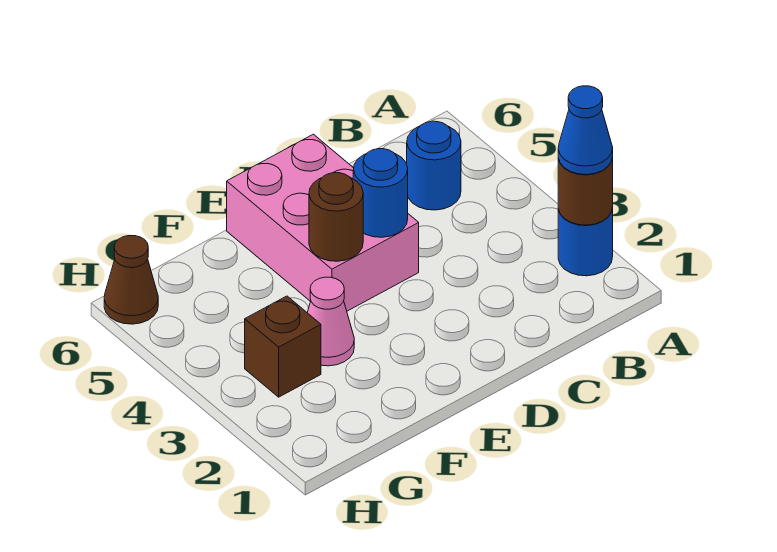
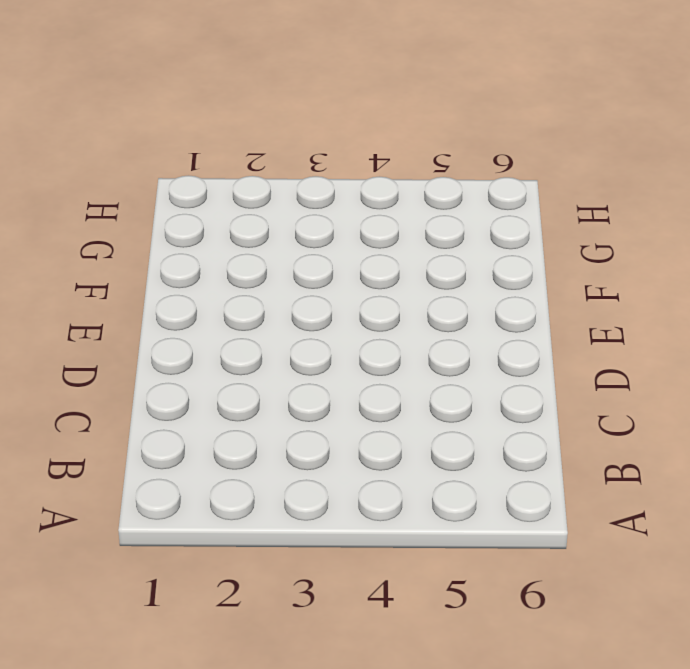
none -> blue round brick A2 level 1
none -> blue round brick B5 level 1

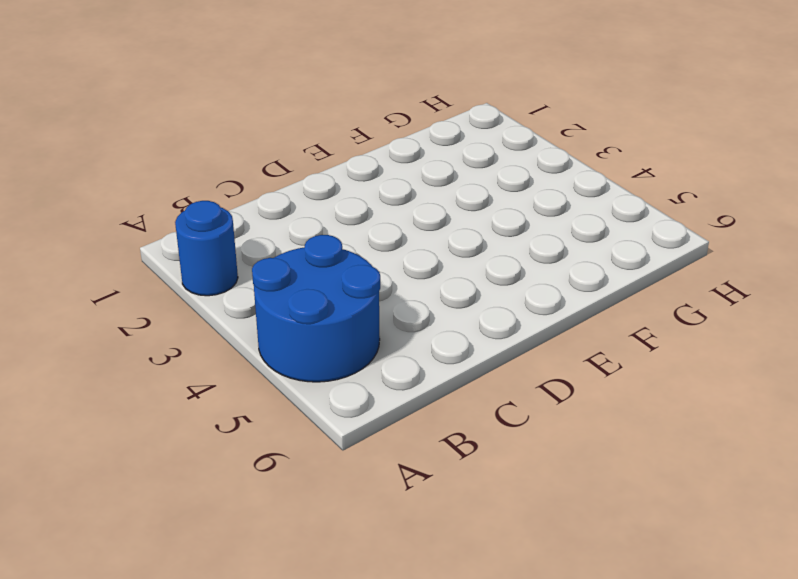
blue round brick A4:B5 level 1 -> blue round brick B5 level 1
none -> pink brick D4:E6 level 1
none -> pink cone F3 level 1

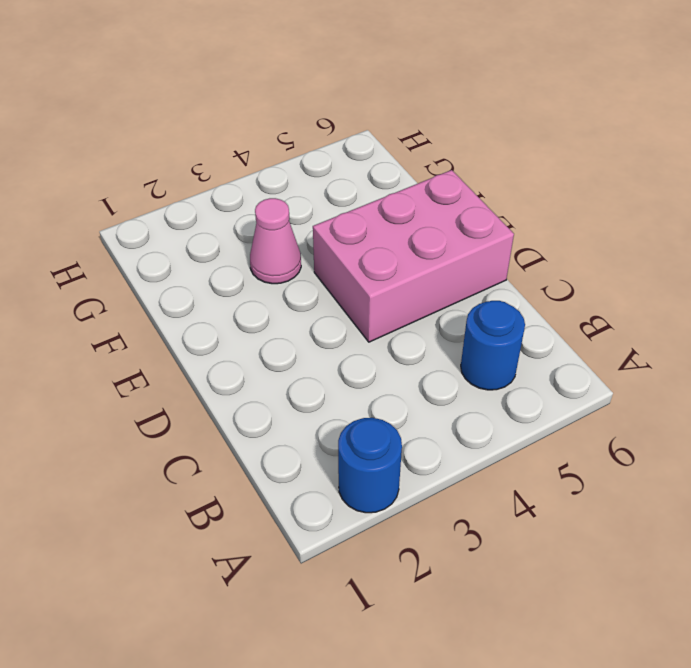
none -> brown brick G3 level 1
none -> brown cone H6 level 1

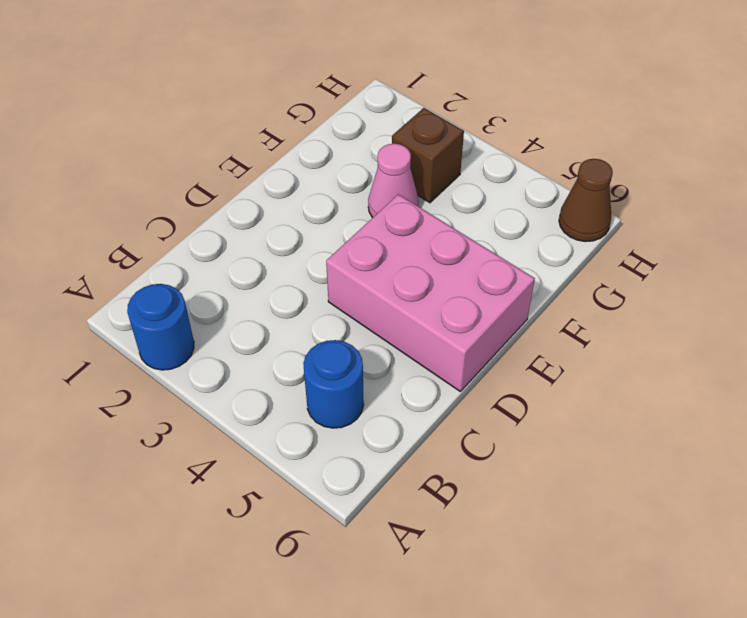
none -> brown round brick A2 level 2
none -> blue round brick D4 level 2

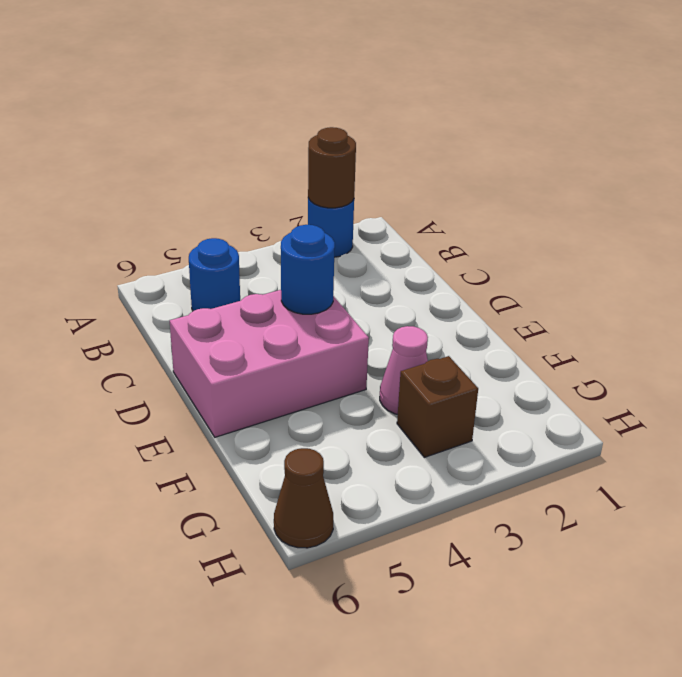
none -> brown round brick E4 level 2
none -> blue cone A2 level 3

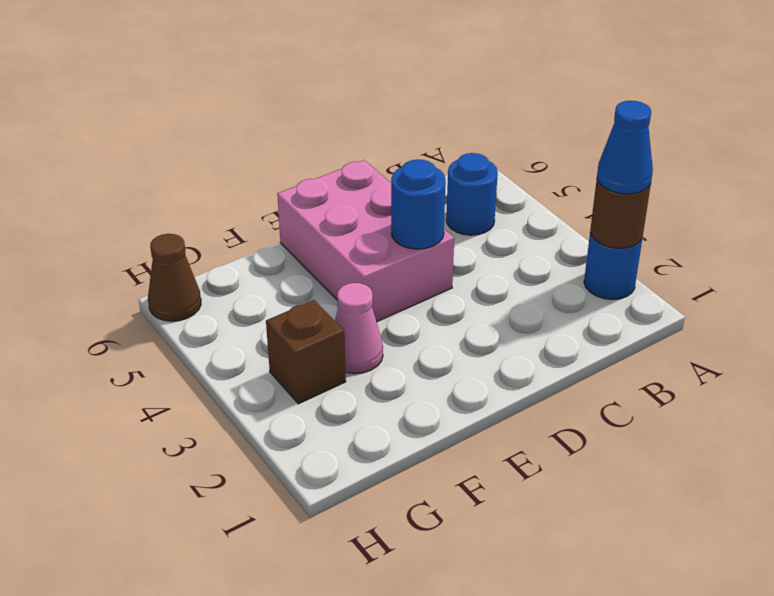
none -> brown round brick E4 level 2

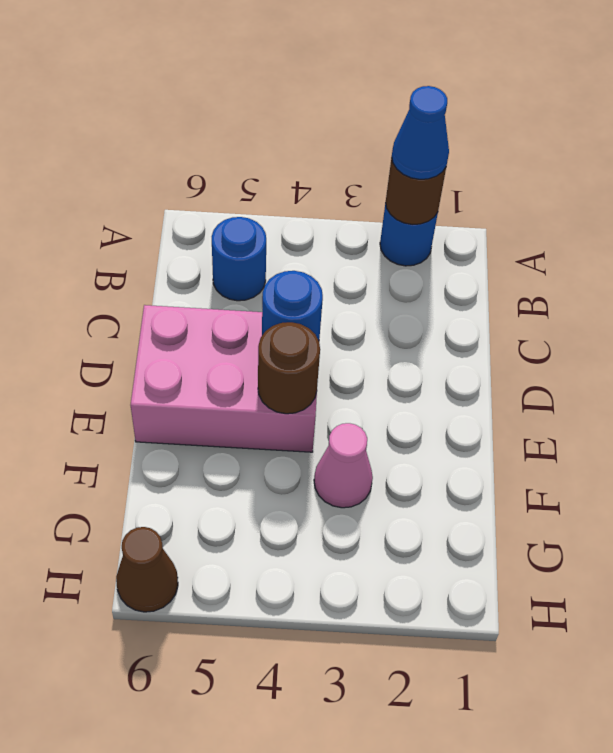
none -> brown brick G3 level 1

